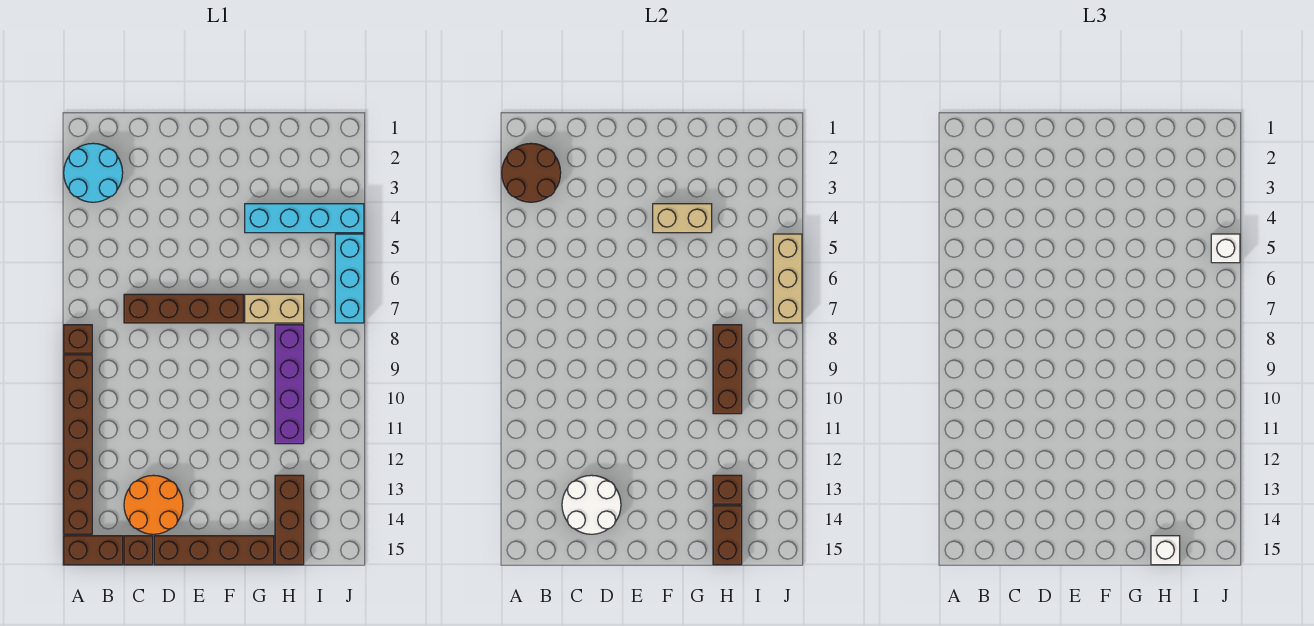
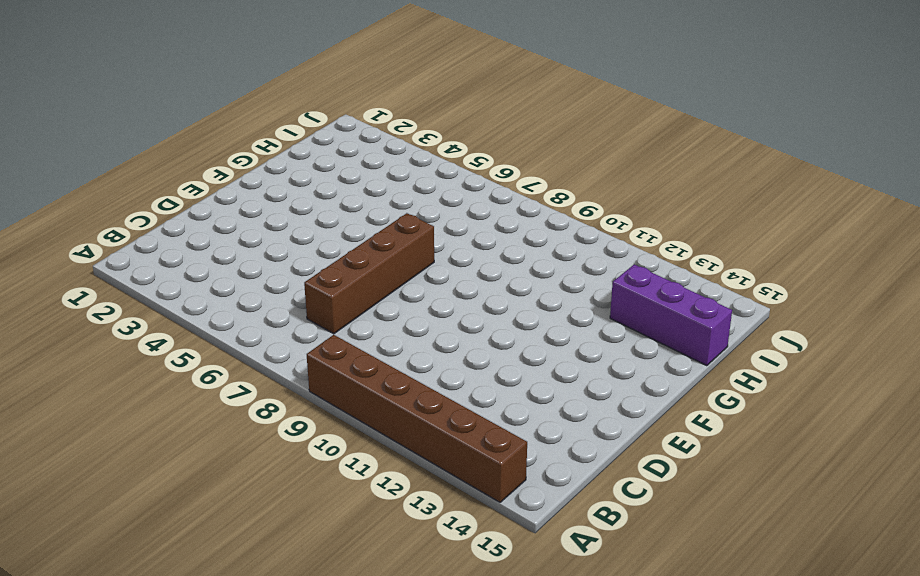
purple brick H13:H15 level 1 -> brown brick H13:H15 level 1
none -> cyan round brick A2:B3 level 1
none -> brown brick A8 level 1
none -> brown brick A15:B15 level 1

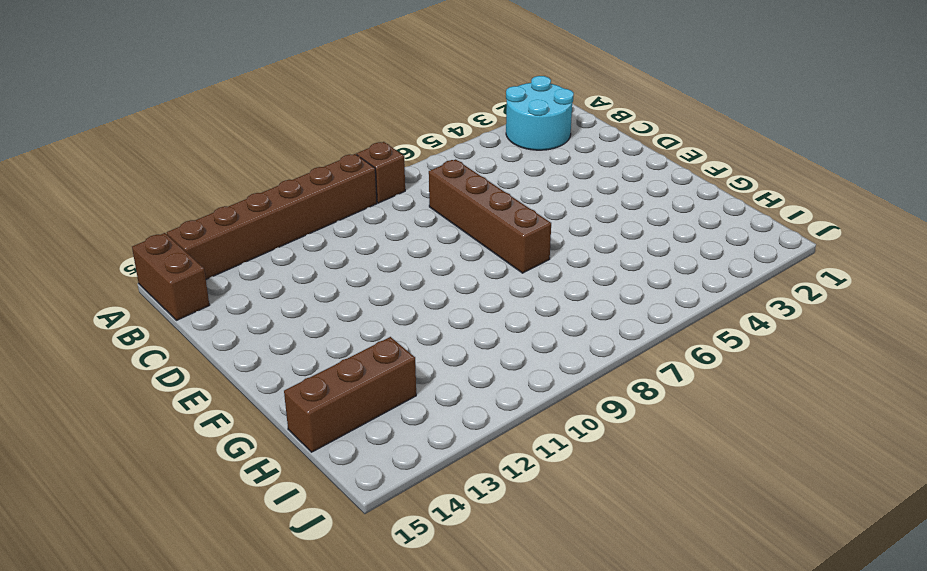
none -> orange round brick C13:D14 level 1
none -> brown brick C15 level 1
none -> brown brick D15:G15 level 1

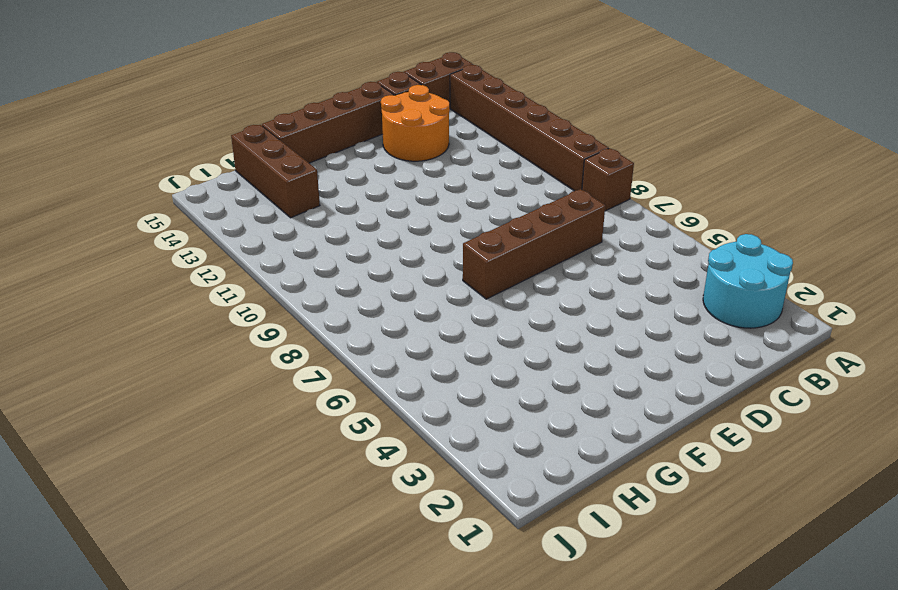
none -> cyan brick G4:J4 level 1
none -> tan brick G7:H7 level 1
none -> purple brick H8:H11 level 1

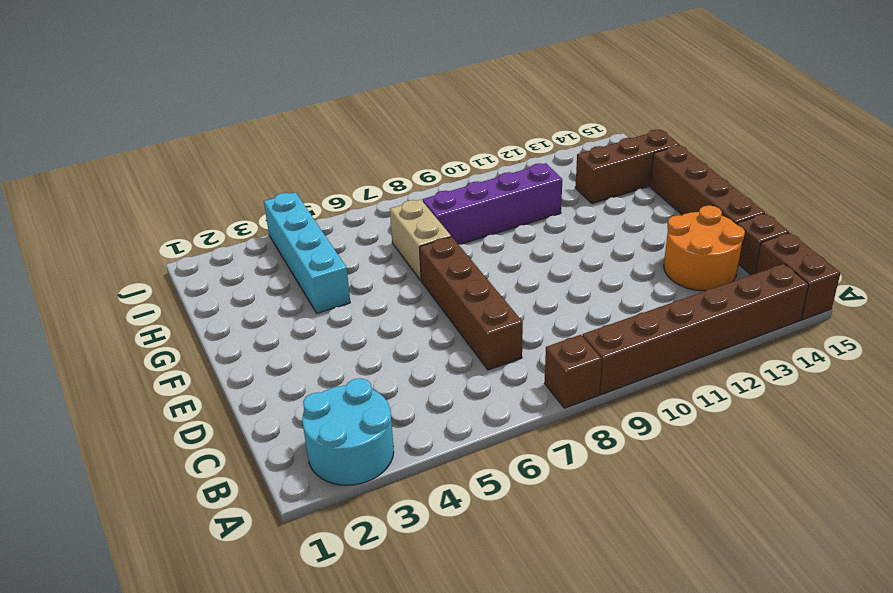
none -> cyan brick J5:J7 level 1
none -> brown round brick A2:B3 level 2
none -> white round brick C13:D14 level 2

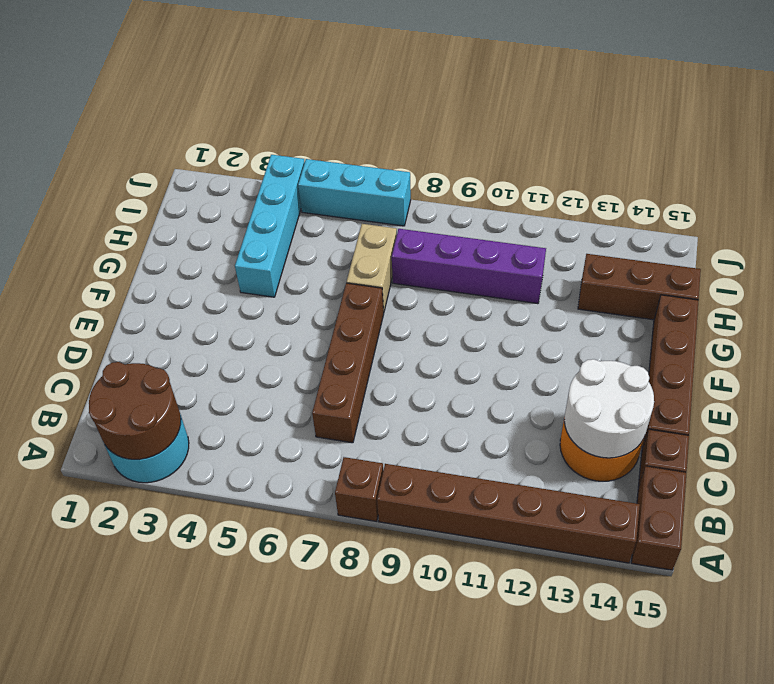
none -> tan brick F4:G4 level 2
none -> brown brick H8:H10 level 2
none -> brown brick H13 level 2

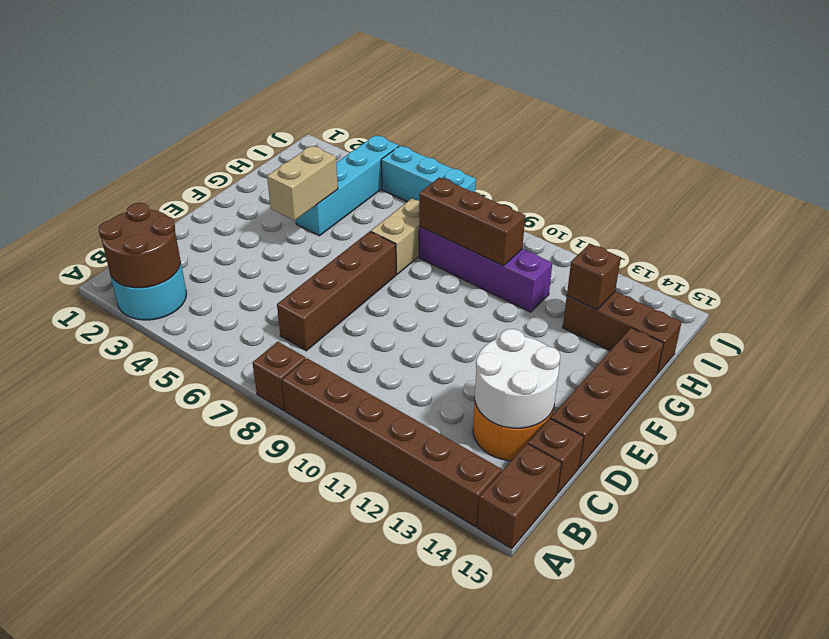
none -> brown brick H14:H15 level 2
none -> tan brick J5:J7 level 2
none -> white brick H15 level 3

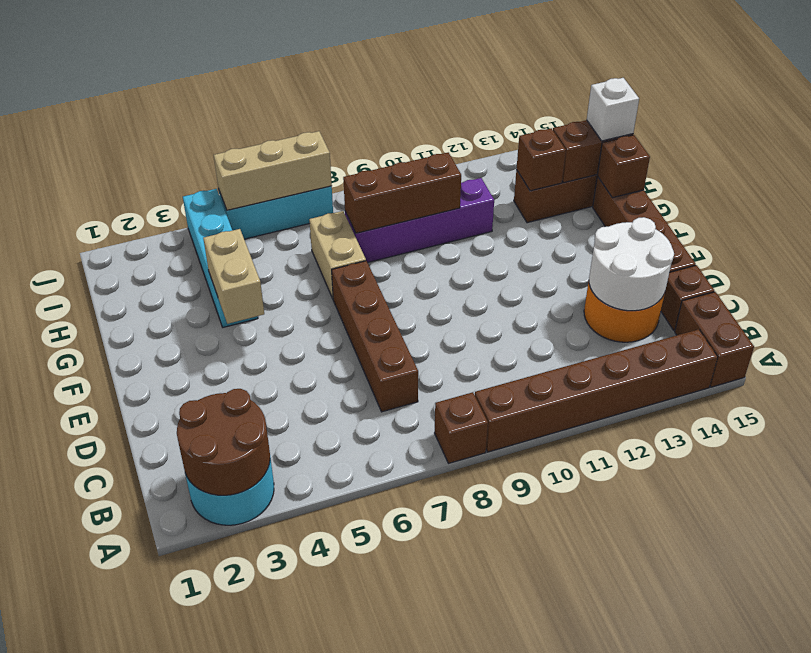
brown brick G15 level 2 -> none
none -> white brick J5 level 3

